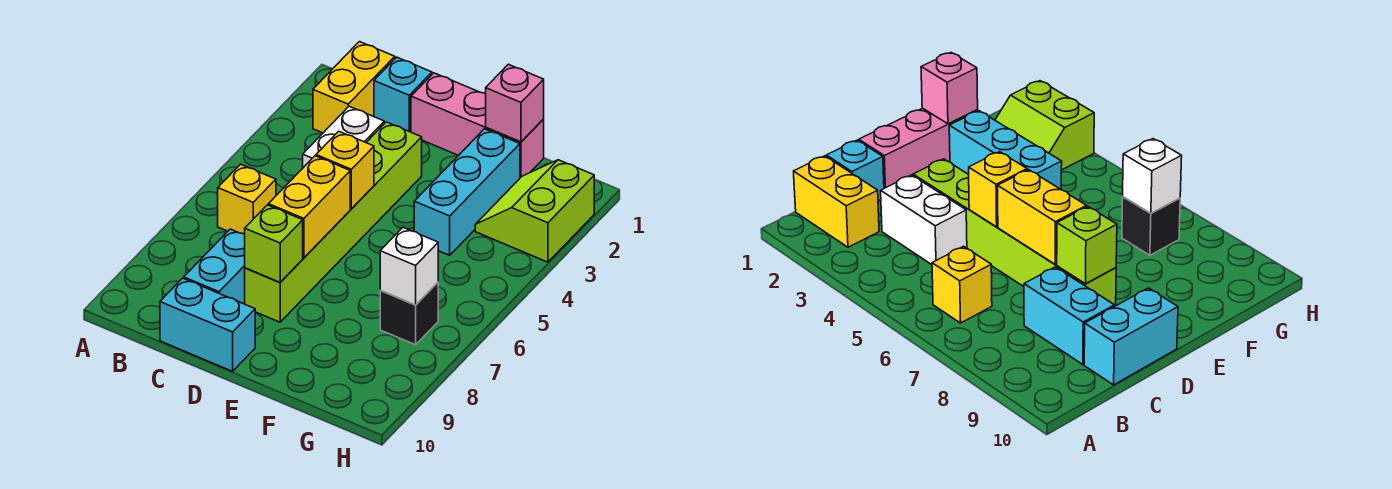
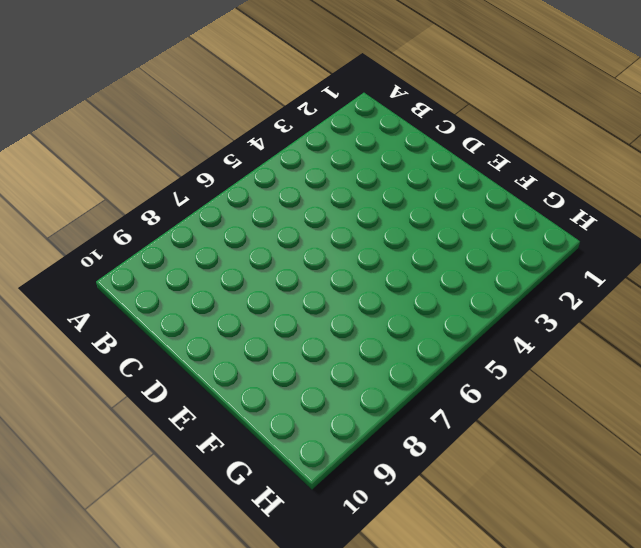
none -> yellow brick B1:B2 level 1
none -> yellow brick B6 level 1
none -> cyan brick C1 level 1

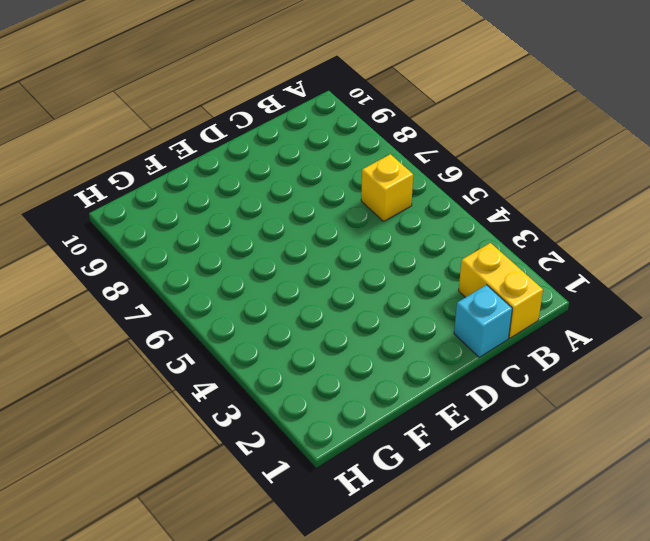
none -> white brick C3:C4 level 1
none -> cyan brick C8:C9 level 1
none -> cyan brick C10:D10 level 1

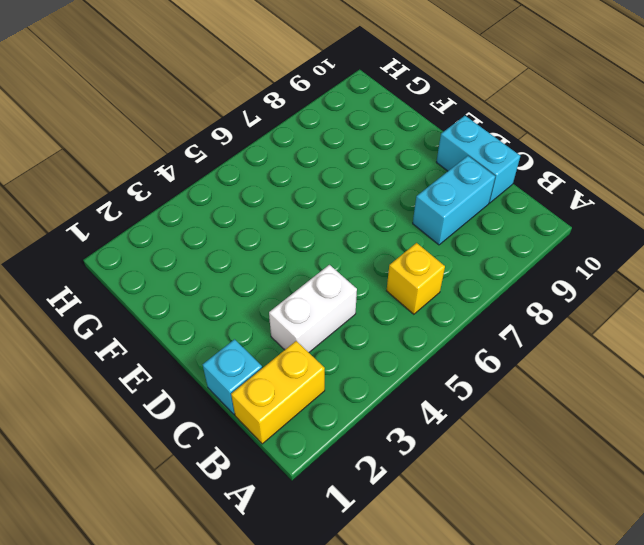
none -> pink brick D1:F1 level 1
none -> lime brick D3:D8 level 1
none -> cyan brick F2:F4 level 1

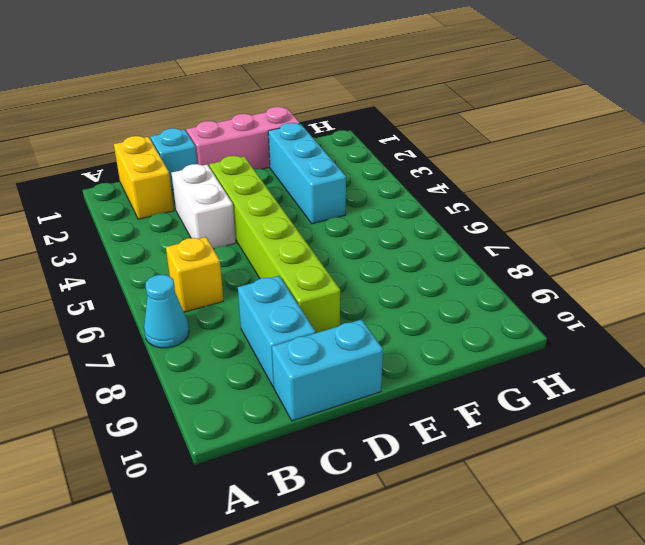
cyan cone A7 level 1 -> none
none -> lime slope G2:H3 level 1 top H
none -> black brick G7 level 1
none -> yellow brick D5 level 2

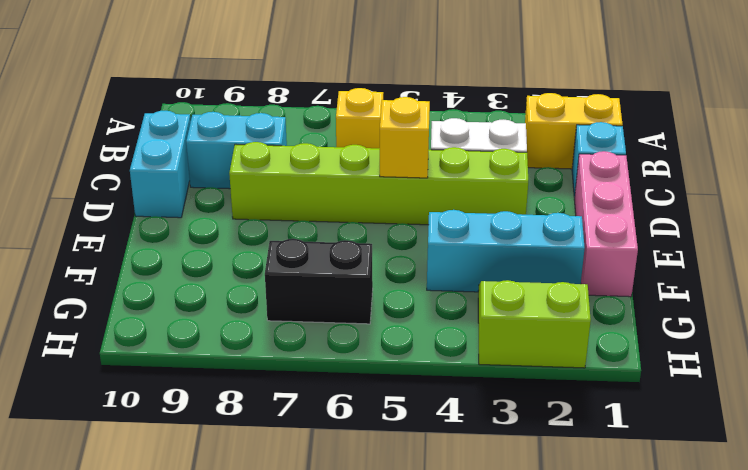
black brick G6:G7 level 1 -> black brick G7 level 1
none -> yellow brick D6:D7 level 2
none -> lime brick D8 level 2
none -> pink brick F1 level 2

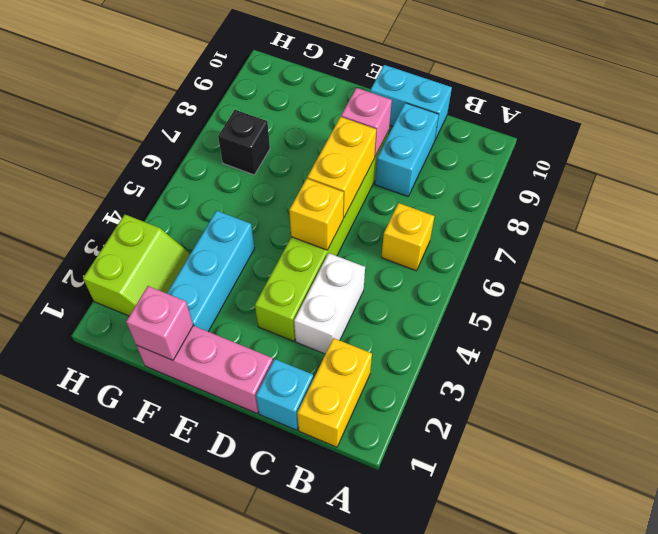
pink brick D8 level 2 -> lime brick D8 level 2
none -> white brick G7 level 2

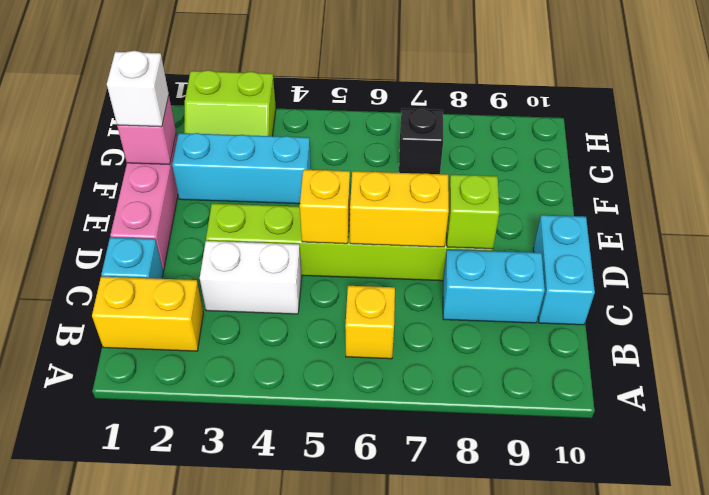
white brick F1 level 3 -> white brick G7 level 2

